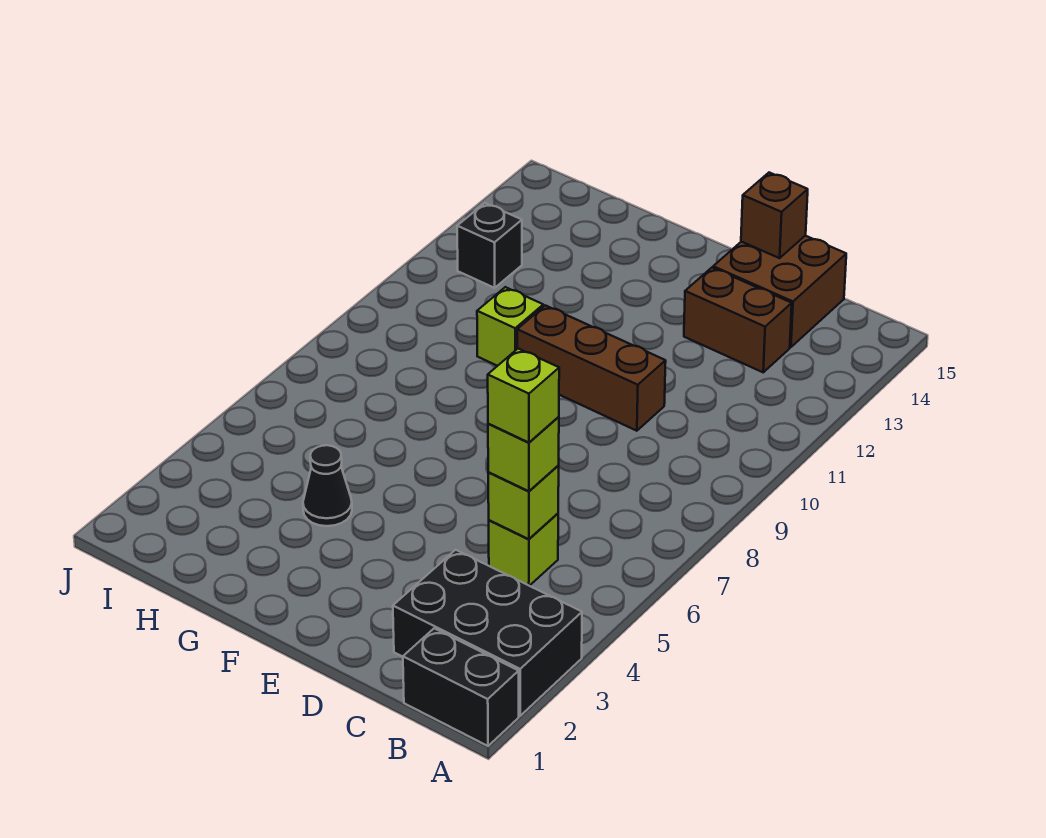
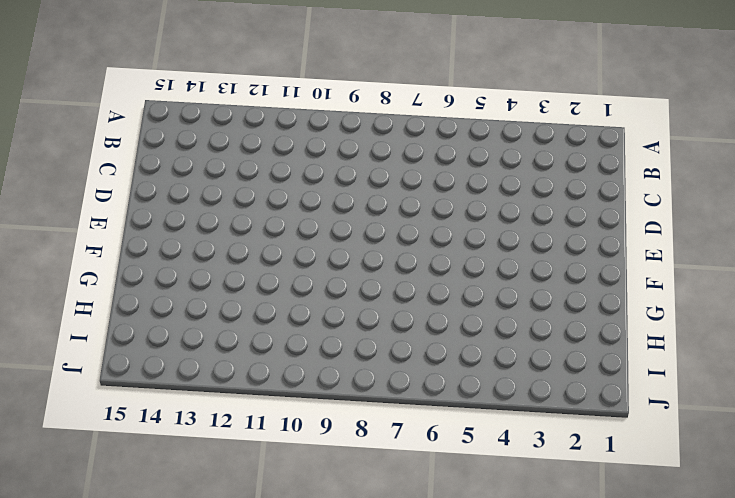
none -> black brick A1:B1 level 1
none -> black brick A2:C3 level 1
none -> lime brick C5 level 1

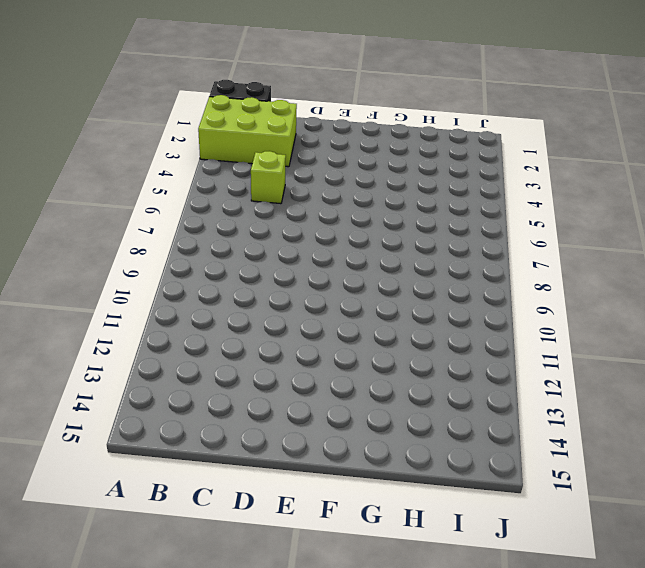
lime brick A2:C3 level 1 -> black brick A2:C3 level 1
none -> brown brick C13:D13 level 1
none -> brown brick C14:D15 level 1
none -> brown brick D10:F10 level 1

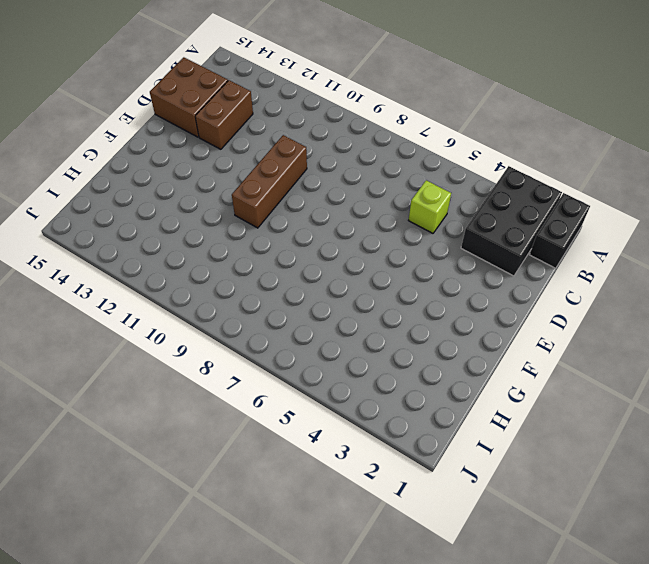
none -> black cone G4 level 1
none -> lime brick G10 level 1
none -> black brick I12 level 1

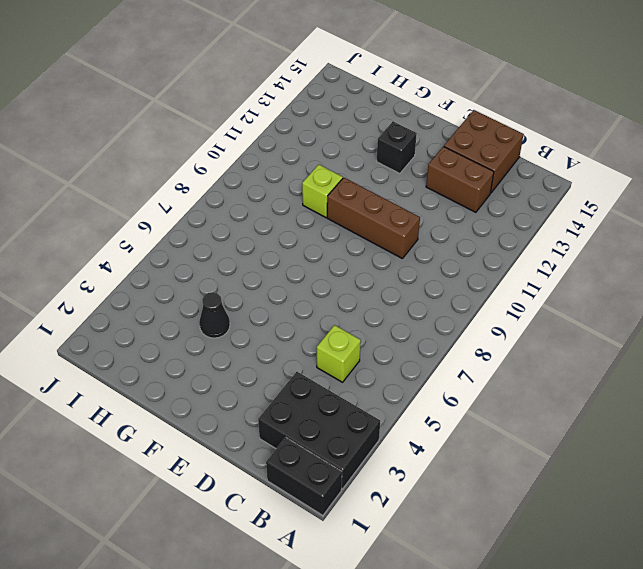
black brick F13 level 1 -> black brick I12 level 1
none -> lime brick C5 level 2
none -> brown brick D15 level 2
none -> lime brick C5 level 3

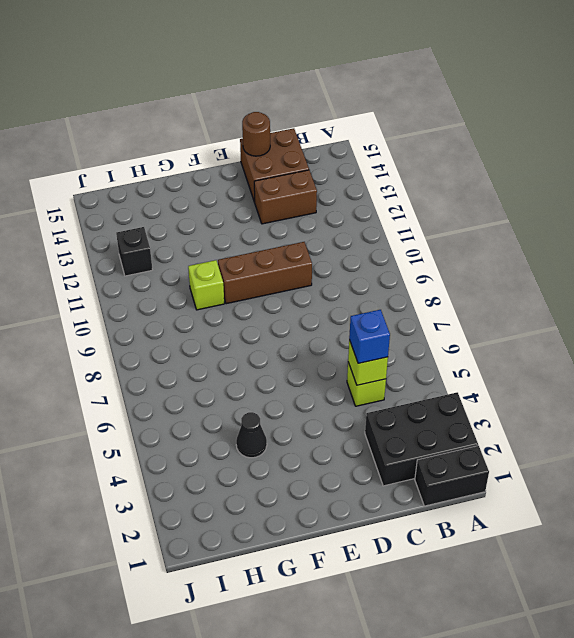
blue brick C5 level 3 -> lime brick C5 level 3
brown round brick D15 level 2 -> brown brick D15 level 2
none -> lime brick C5 level 4

